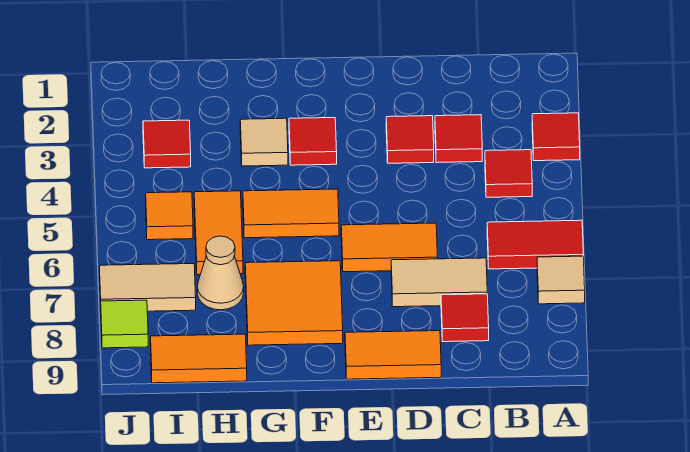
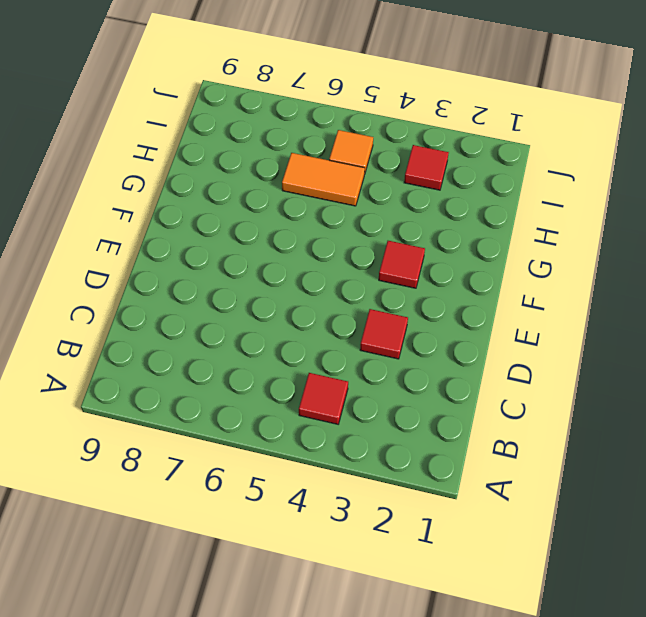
none -> red tile A3 level 1
none -> red tile A6:B6 level 1
none -> tan tile A7 level 1

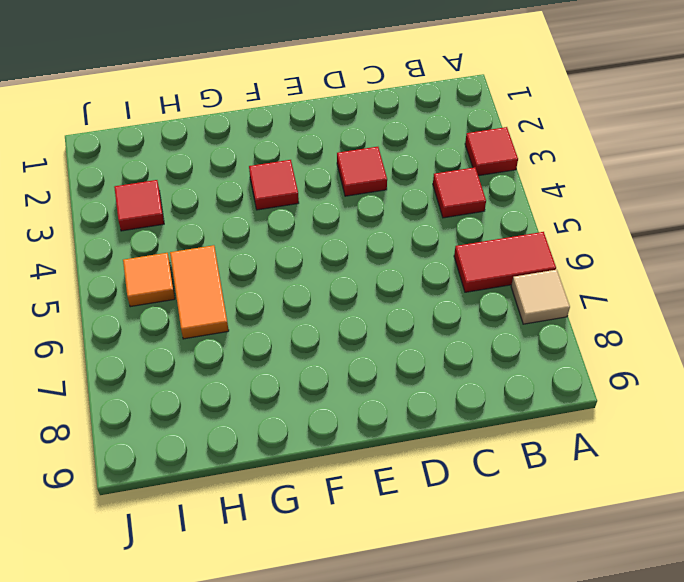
none -> red tile C3 level 1
none -> tan tile C7:D7 level 1
none -> red tile C8 level 1

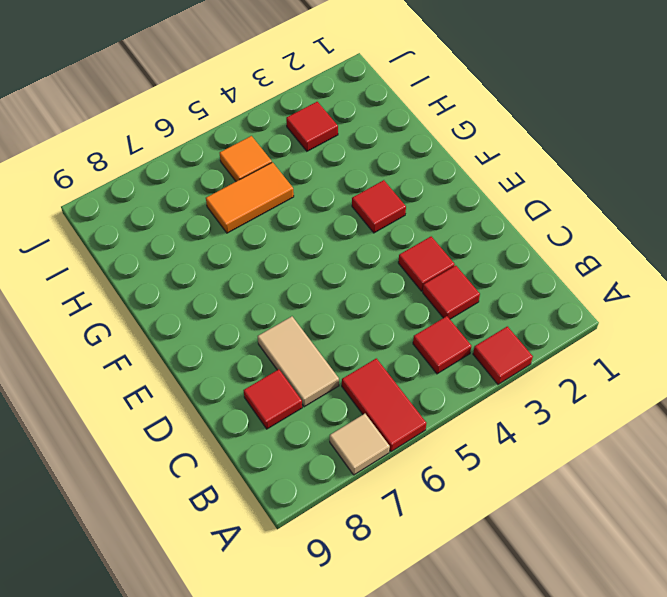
none -> orange tile D6:E6 level 1
none -> orange tile D9:E9 level 1
none -> orange tile F5:G5 level 1

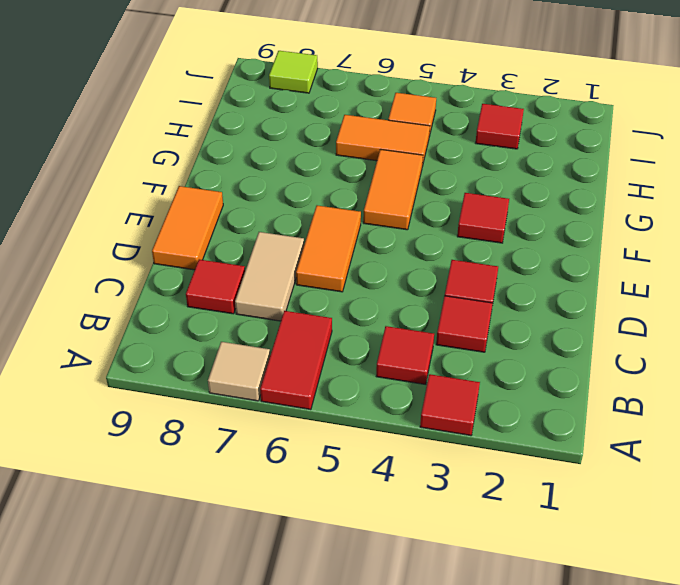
none -> orange tile F7:G8 level 1
none -> tan tile G3 level 1
none -> tan cone H7 level 1

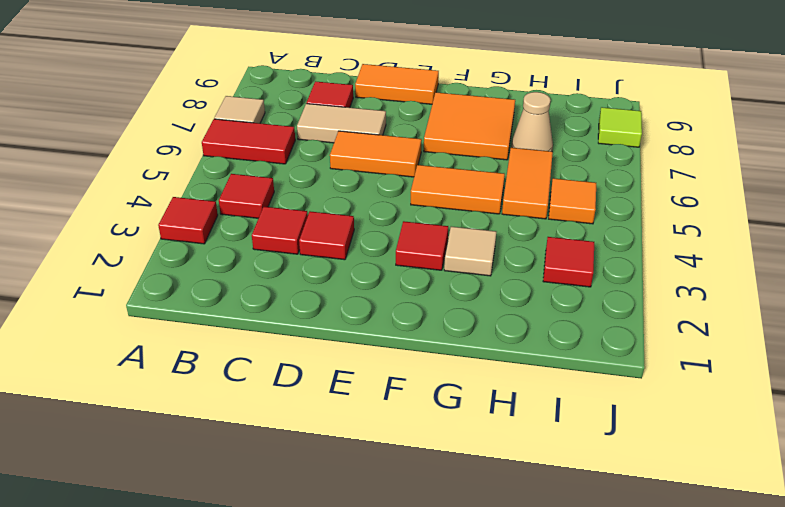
none -> orange tile H9:I9 level 1
none -> tan tile I7:J7 level 1

